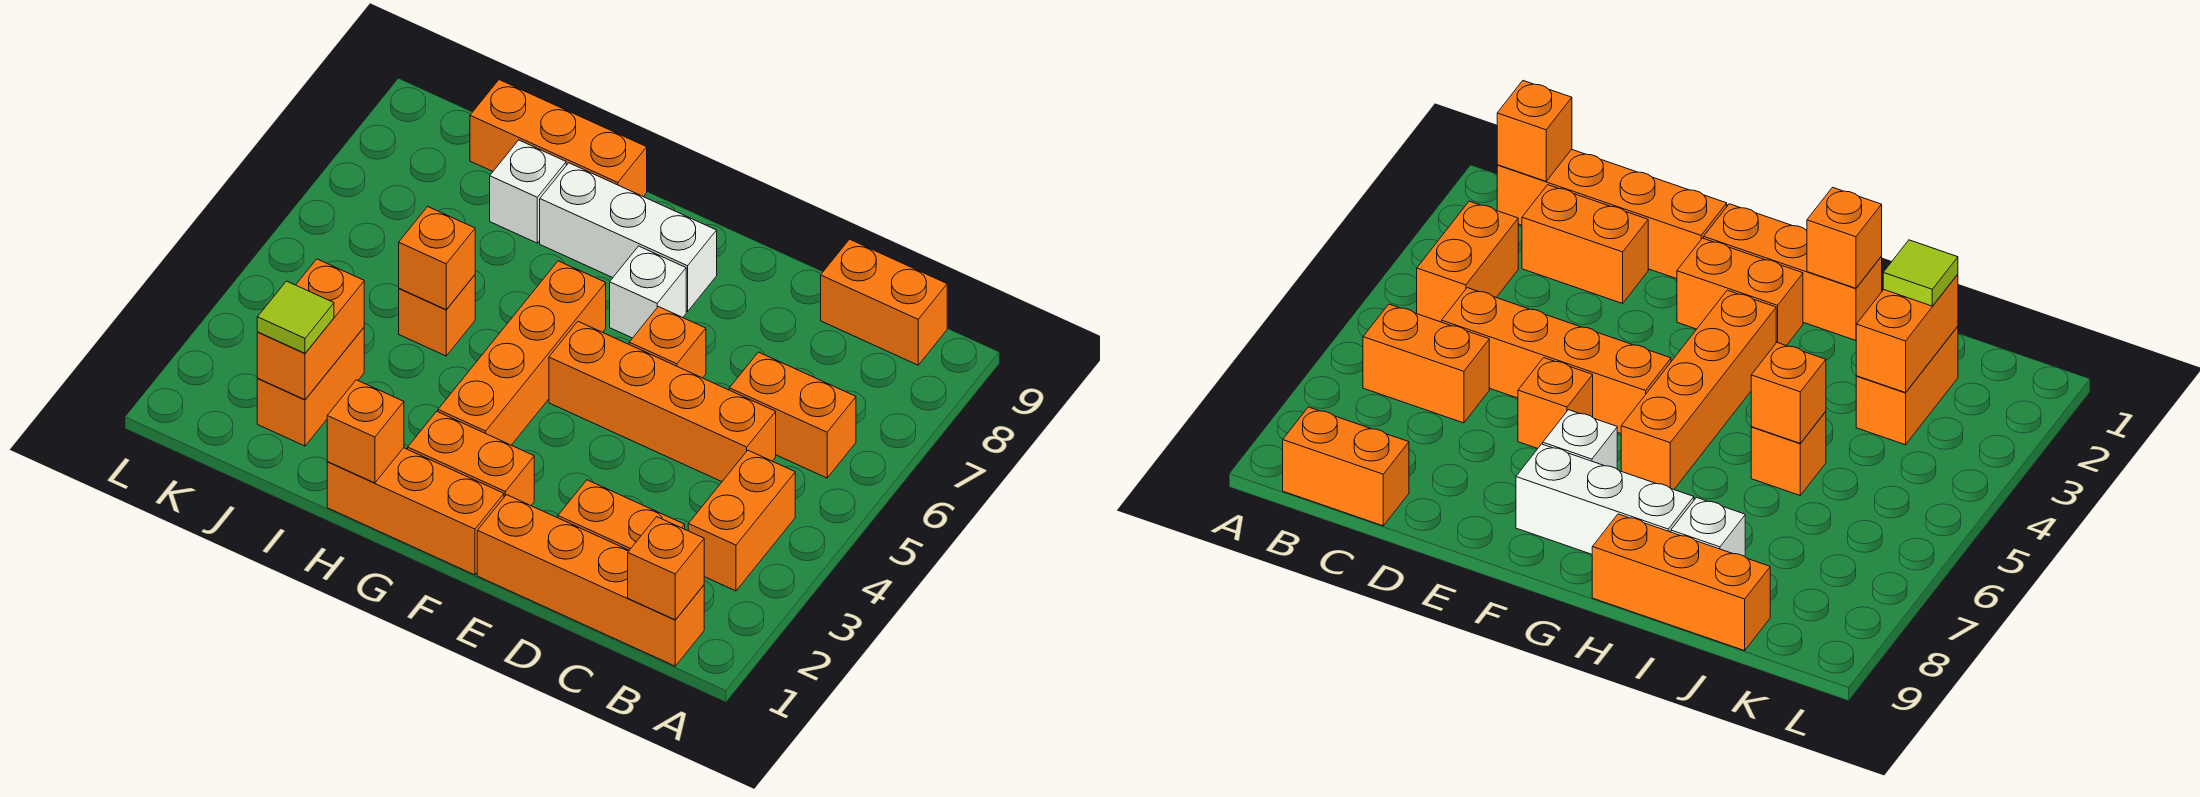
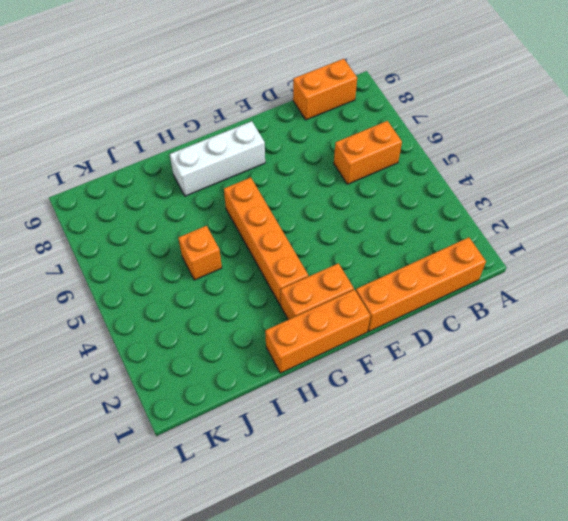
none -> orange brick B3:B4 level 1
none -> orange brick C2:D2 level 1
none -> orange brick C5:F5 level 1

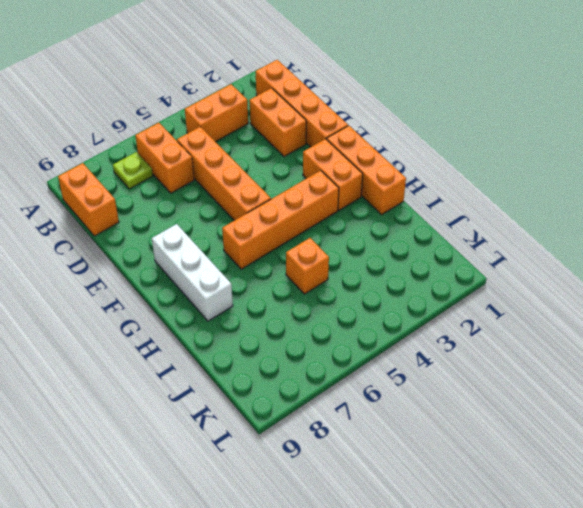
lime plate B7 level 1 -> none
none -> orange brick E6 level 1
none -> white brick F7 level 1
none -> orange brick H9:J9 level 1

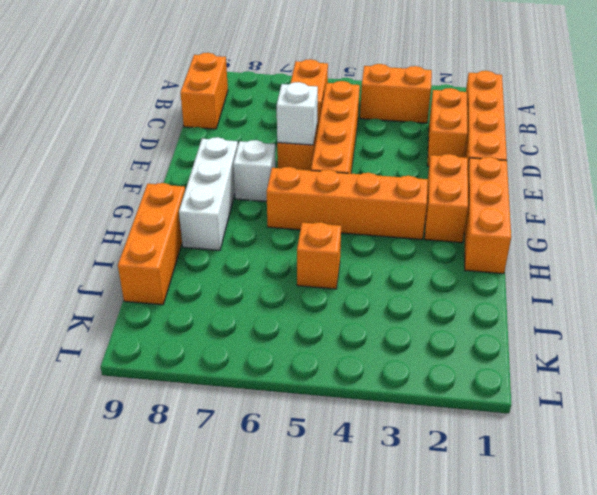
white brick E6 level 2 -> white brick I8 level 1
none -> orange brick J2:J3 level 1
none -> orange brick B1 level 2
none -> orange brick H1 level 2

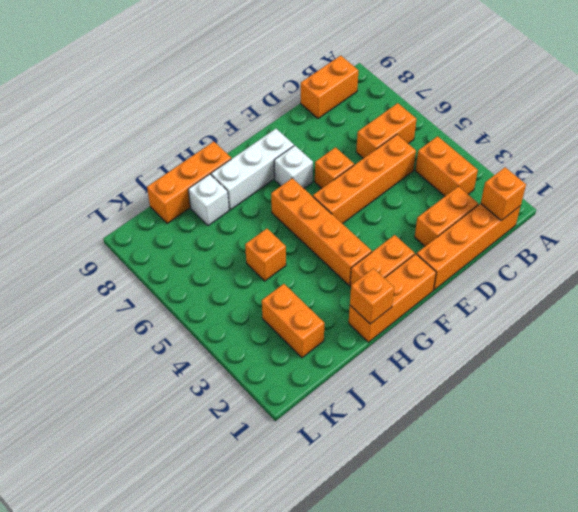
none -> orange brick I5 level 2
none -> orange brick J2:J3 level 2
none -> lime tile J2 level 3

